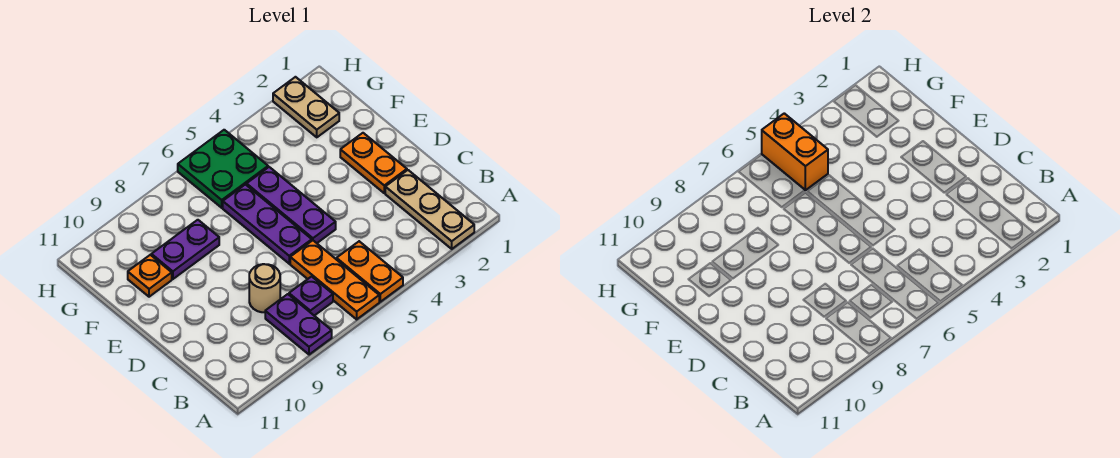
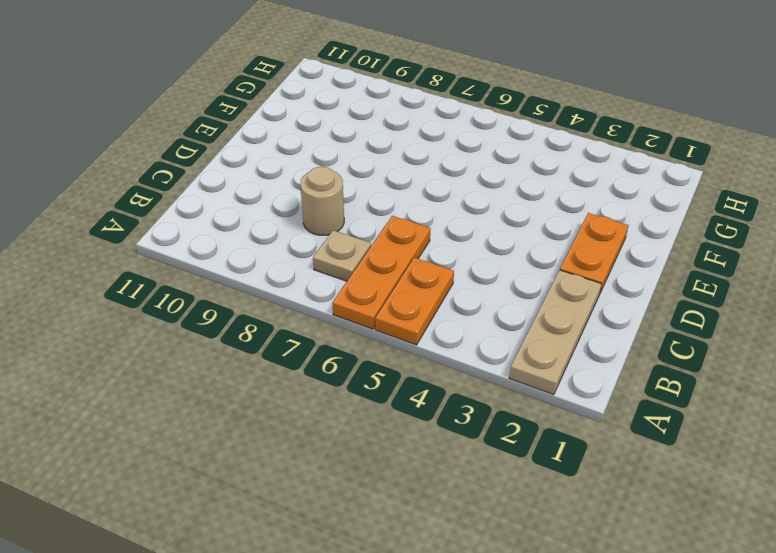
tan plate B7 level 1 -> purple plate B7 level 1
none -> purple plate A8:B8 level 1
none -> purple plate D5:F5 level 1
none -> purple plate D6:F6 level 1

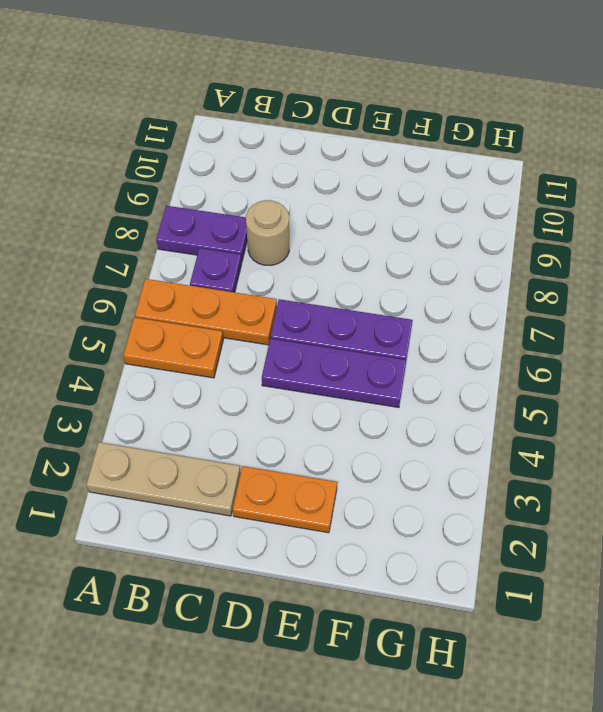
none -> purple plate F8:F9 level 1
none -> orange plate F10 level 1
none -> tan plate G2:H2 level 1

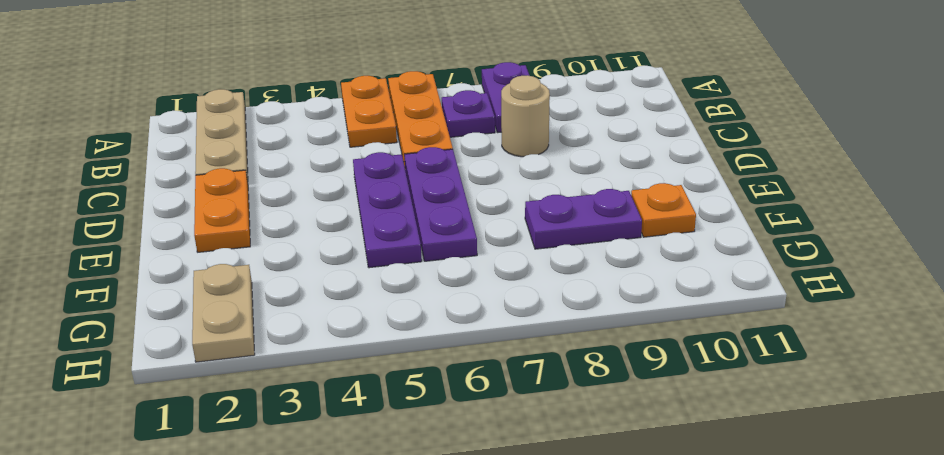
none -> green plate G5:H6 level 1
none -> orange brick G5:H5 level 2

